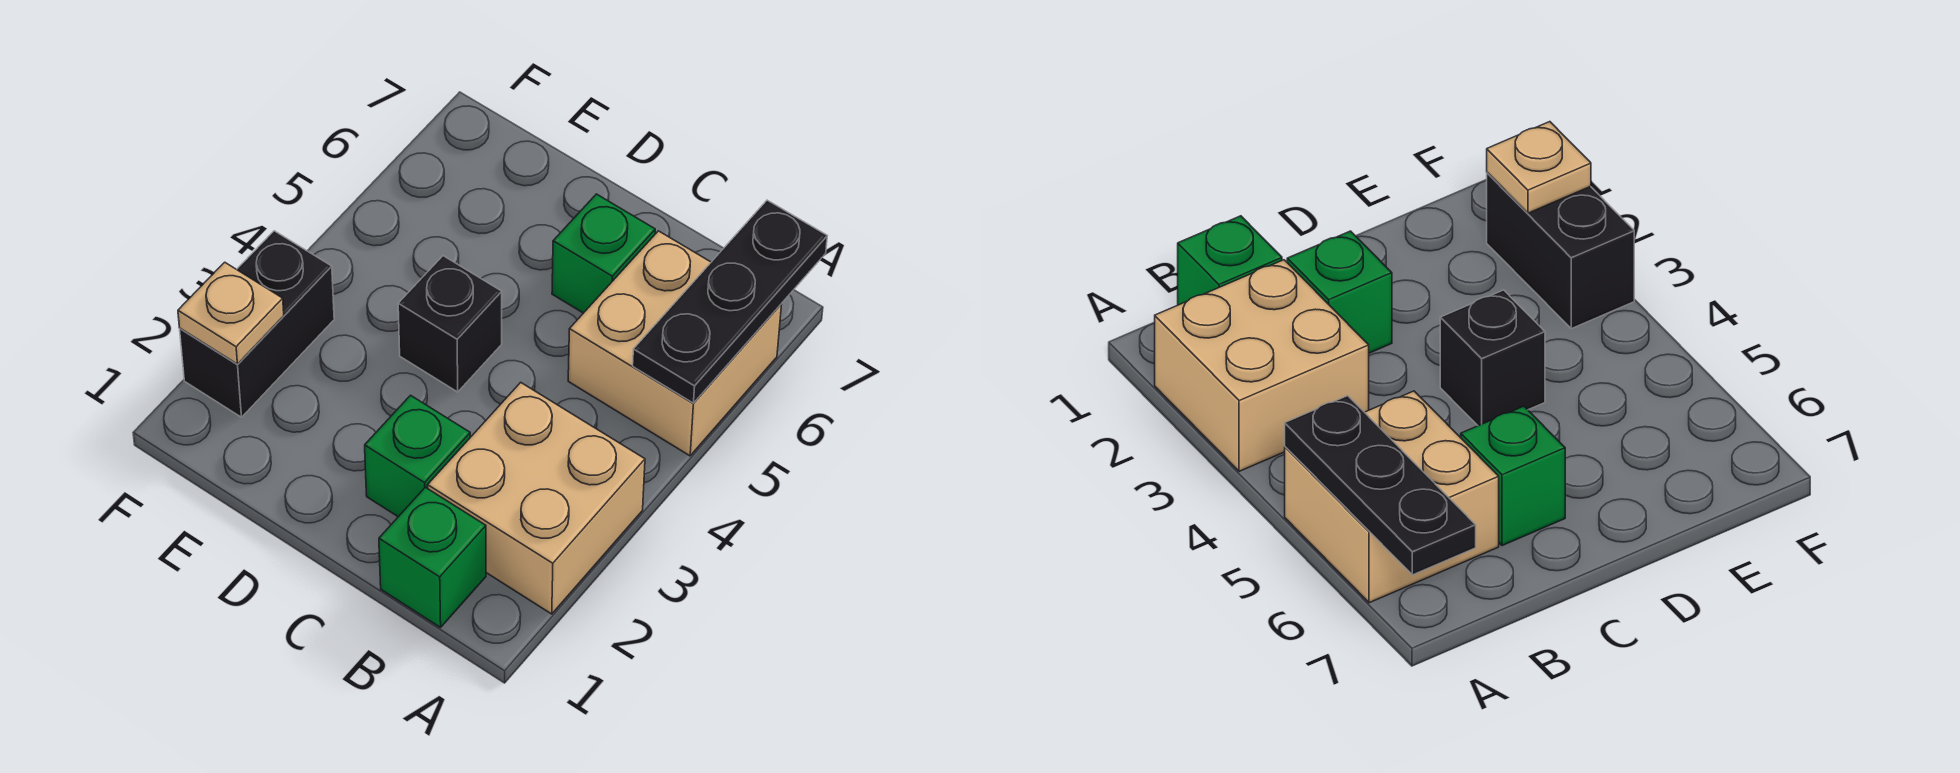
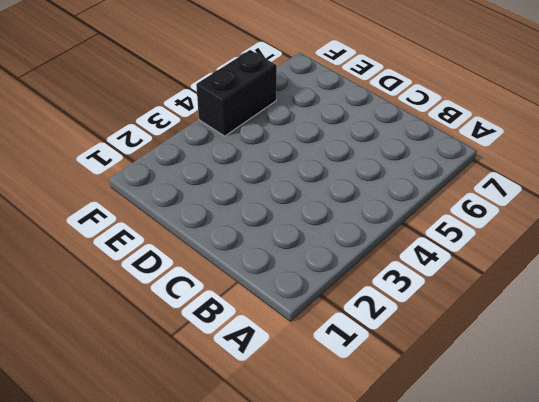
black brick F4:F5 level 1 -> black brick F2:F3 level 1
none -> tan brick A2:B3 level 1
none -> tan brick A5:B6 level 1

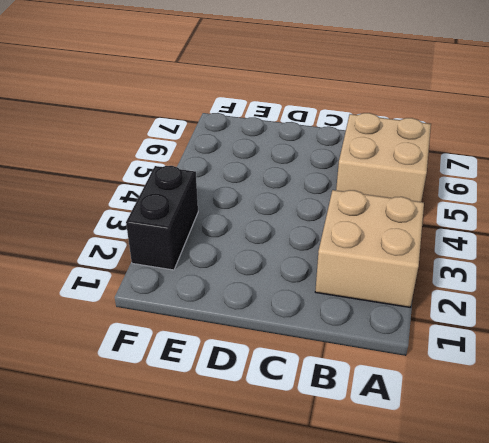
none -> green brick B1 level 1
none -> green brick C2 level 1

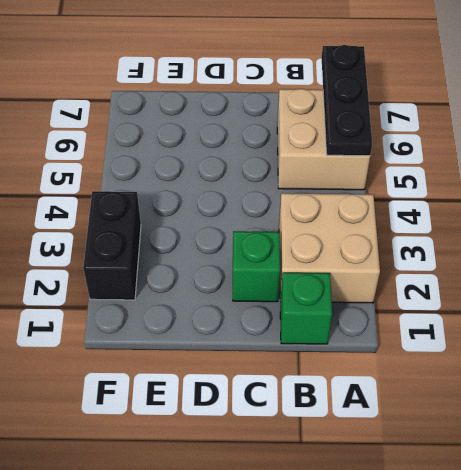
none -> green brick C6 level 1
none -> black brick D4 level 1

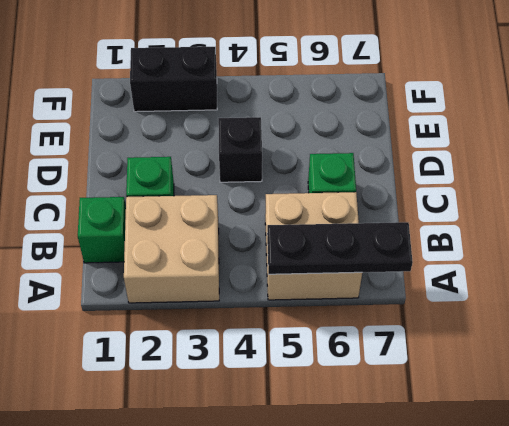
none -> tan plate F2 level 2

